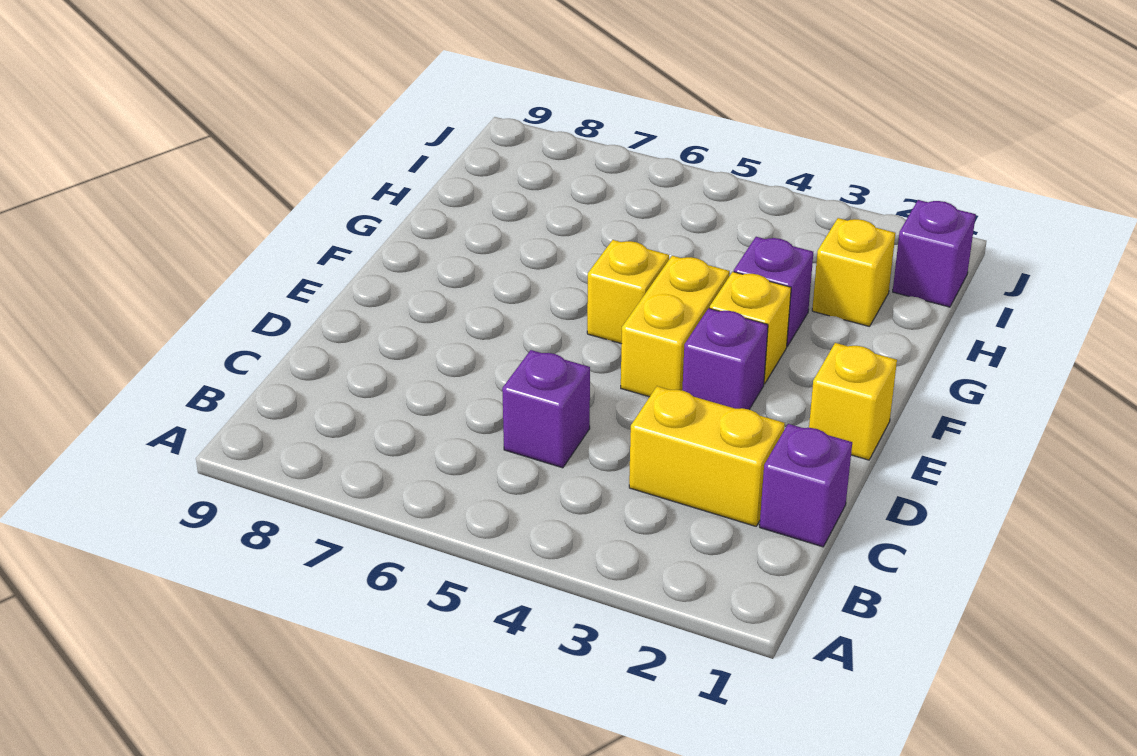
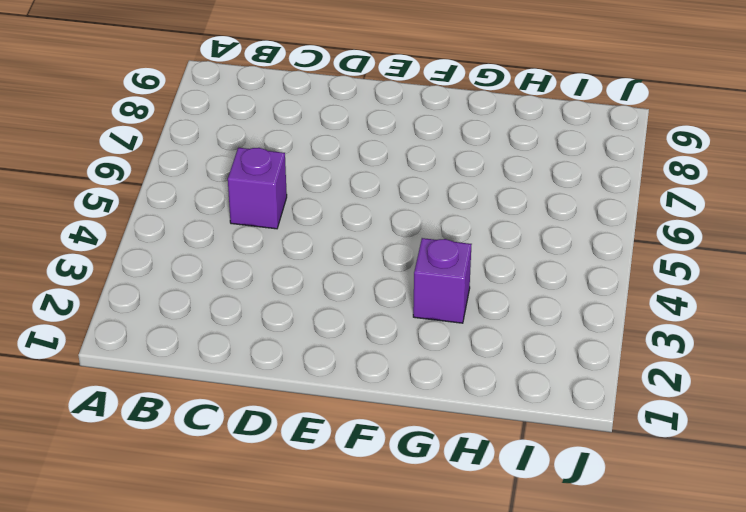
none -> purple brick C1 level 1
none -> yellow brick C2:C3 level 1

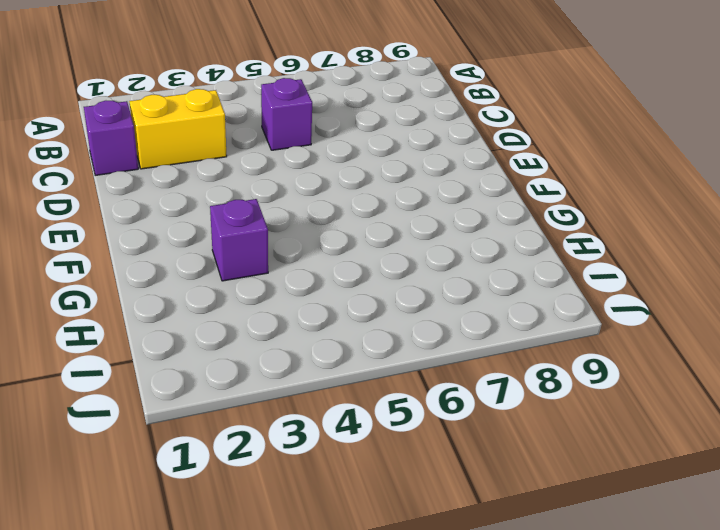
none -> yellow brick E1 level 1
none -> purple brick E3 level 1

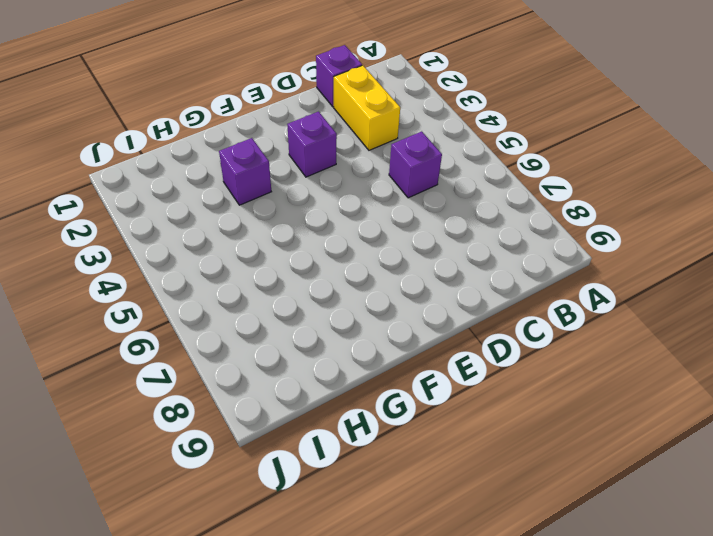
none -> yellow brick E1 level 1
none -> yellow brick E4:F4 level 1

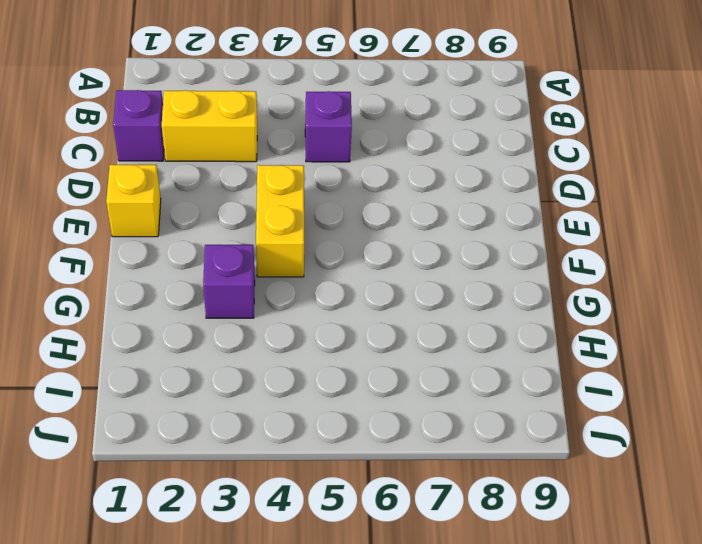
none -> purple brick E3 level 1
none -> yellow brick F3 level 1

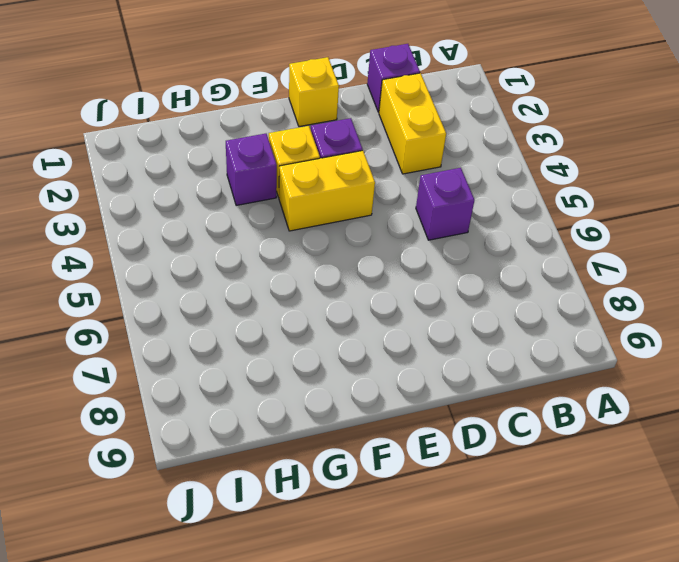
none -> yellow brick F5 level 1
none -> yellow brick H2 level 1

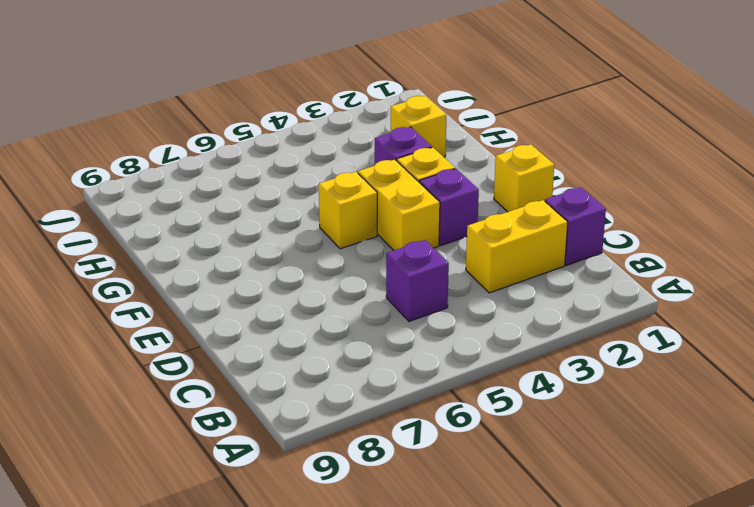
none -> purple brick I1 level 1

